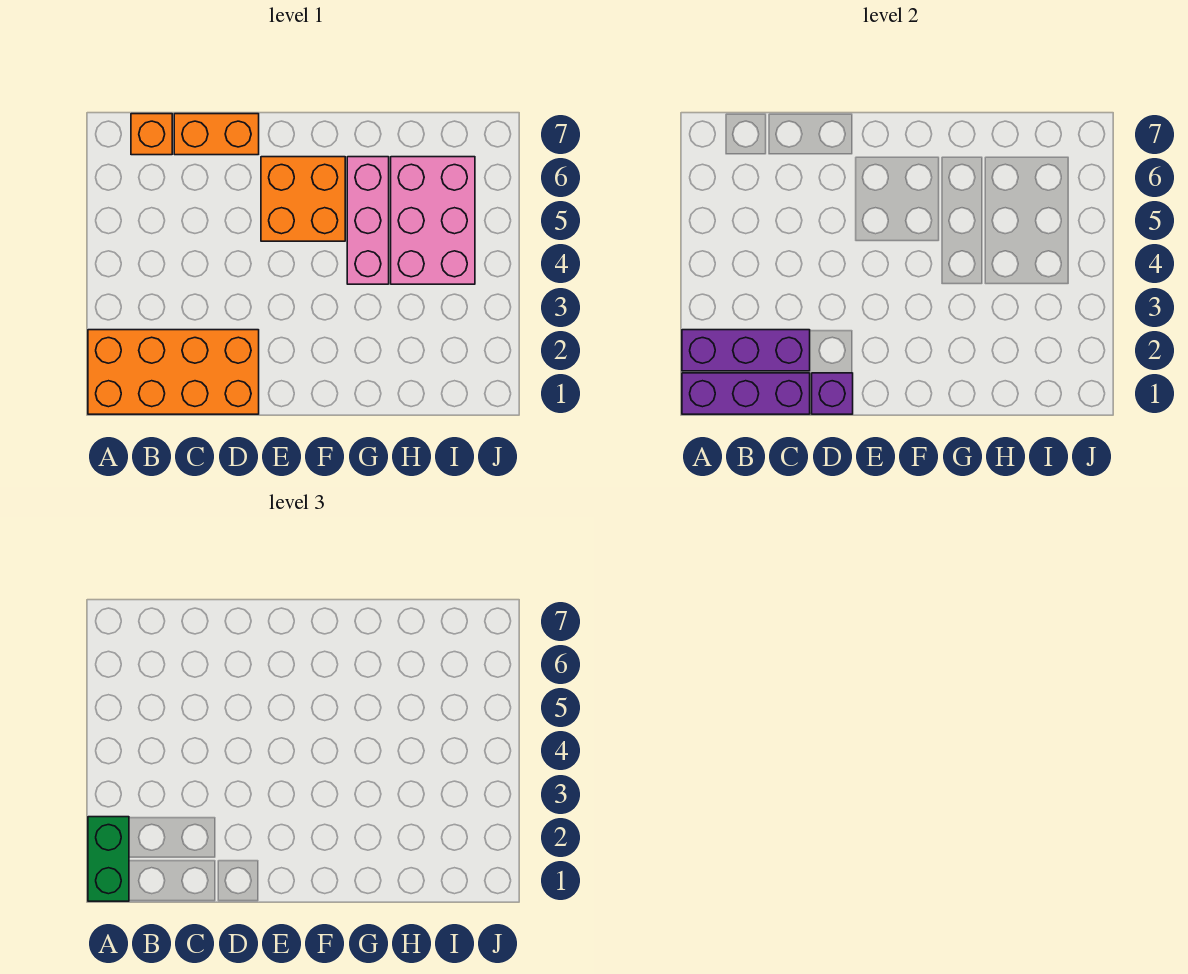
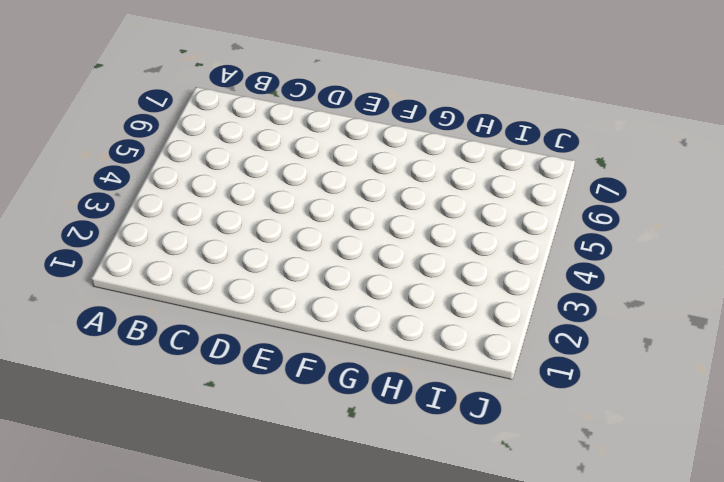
none -> orange brick A1:D2 level 1
none -> orange brick B7 level 1

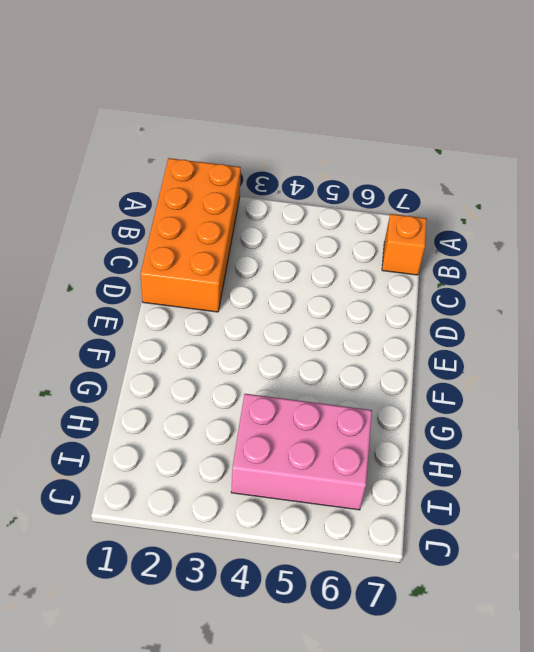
none -> orange brick C7:D7 level 1
none -> orange brick E5:F6 level 1

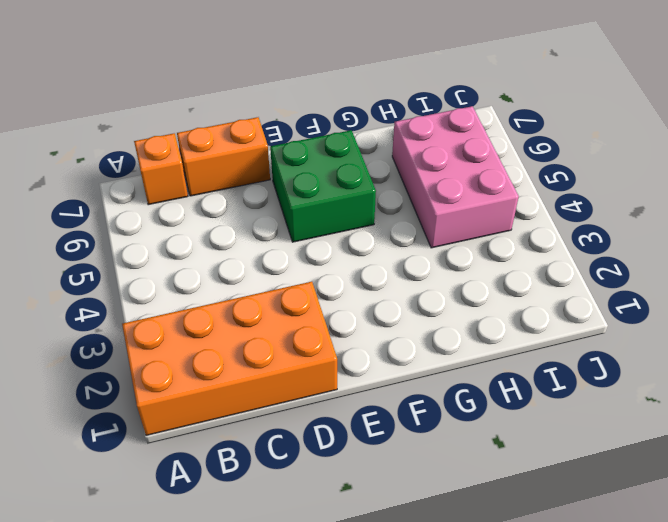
green brick E5:F6 level 1 -> orange brick E5:F6 level 1
none -> pink brick G4:G6 level 1
none -> purple brick A1:C1 level 2

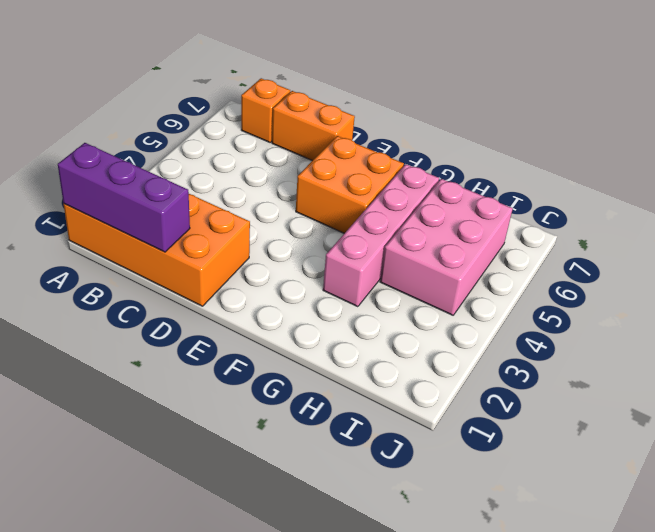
pink brick G3:G6 level 1 -> pink brick G4:G6 level 1
none -> purple brick A2:C2 level 2
none -> purple brick D1 level 2

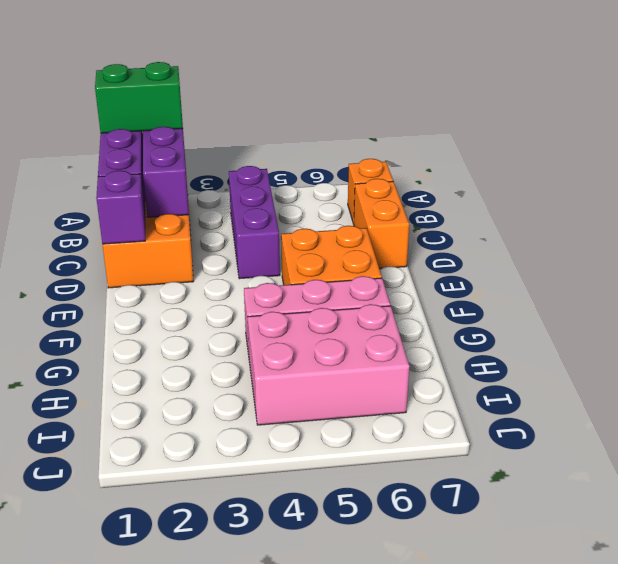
purple brick B4:D4 level 1 -> none

